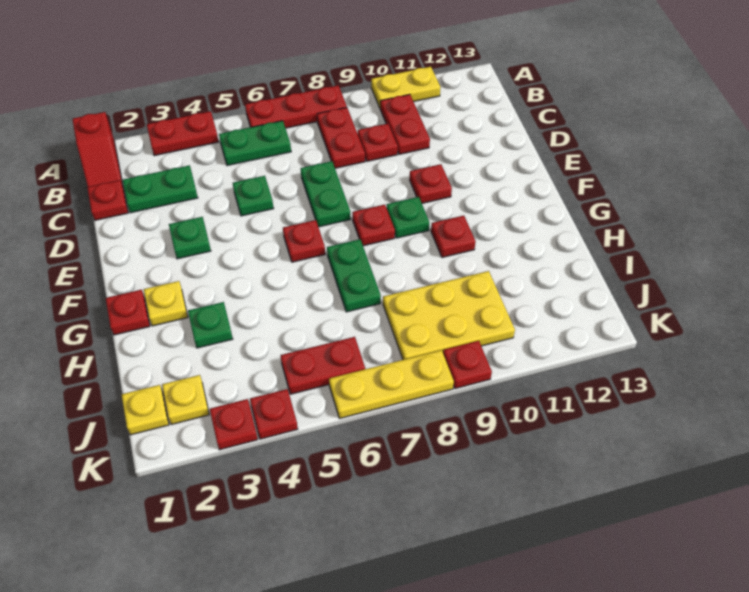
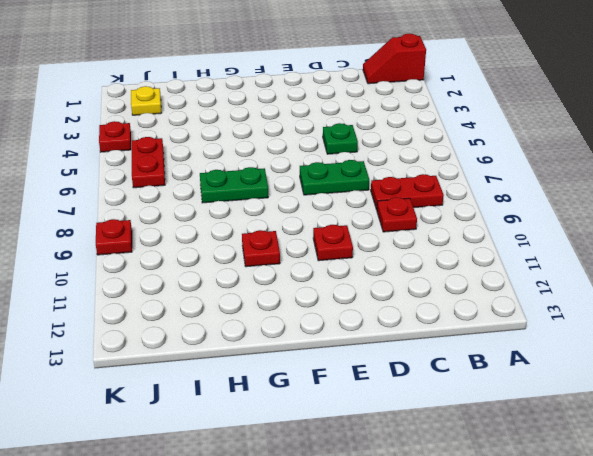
none -> red plate A3:A4 level 1
none -> red plate A6:A8 level 1
none -> yellow plate A10:A11 level 1
none -> green plate B5:B6 level 1

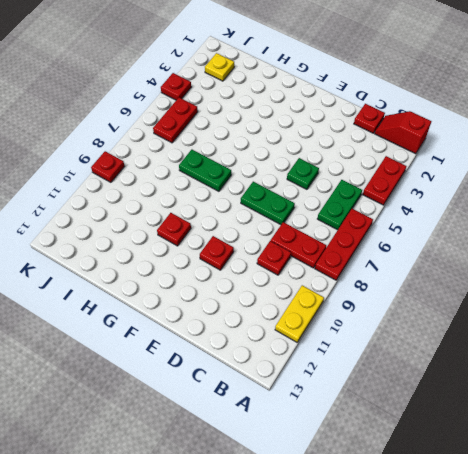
none -> red plate B10:C10 level 1
none -> green plate C2:C3 level 1
none -> green plate E3 level 1
none -> red plate F6 level 1

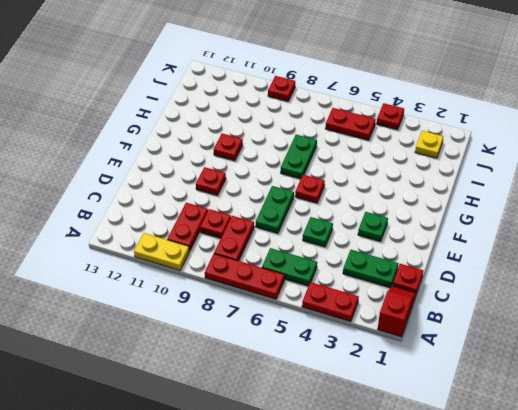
none -> red plate F8 level 1
none -> green plate F9 level 1
none -> red plate G1 level 1
none -> yellow plate G2 level 1

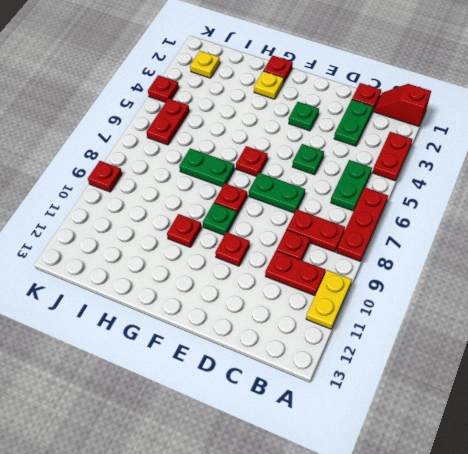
none -> green plate H3 level 1
none -> yellow plate I8:J10 level 1
none -> yellow plate J1 level 1
none -> red plate K3 level 1

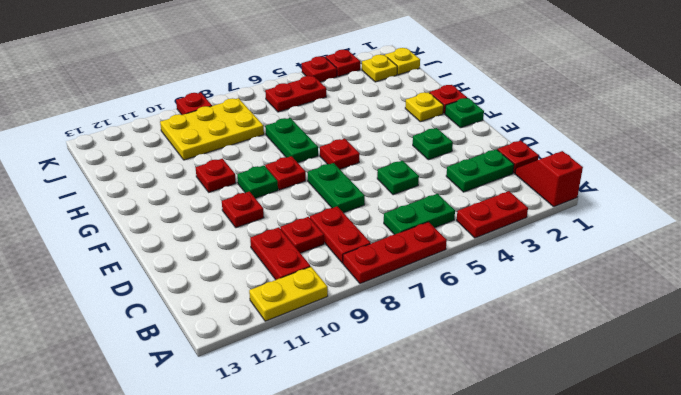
green plate F1 level 1 -> green plate H3 level 1
none -> yellow plate K6:K8 level 1

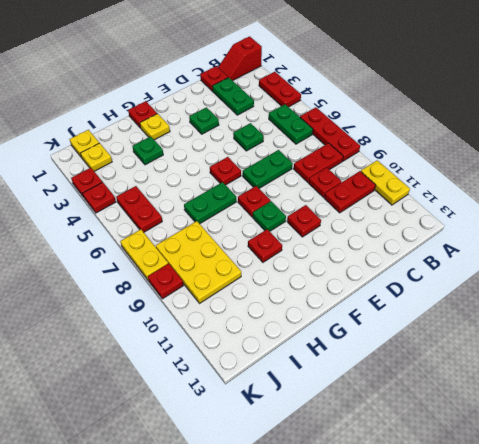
yellow plate K7:K8 level 1 -> yellow plate K6:K8 level 1

